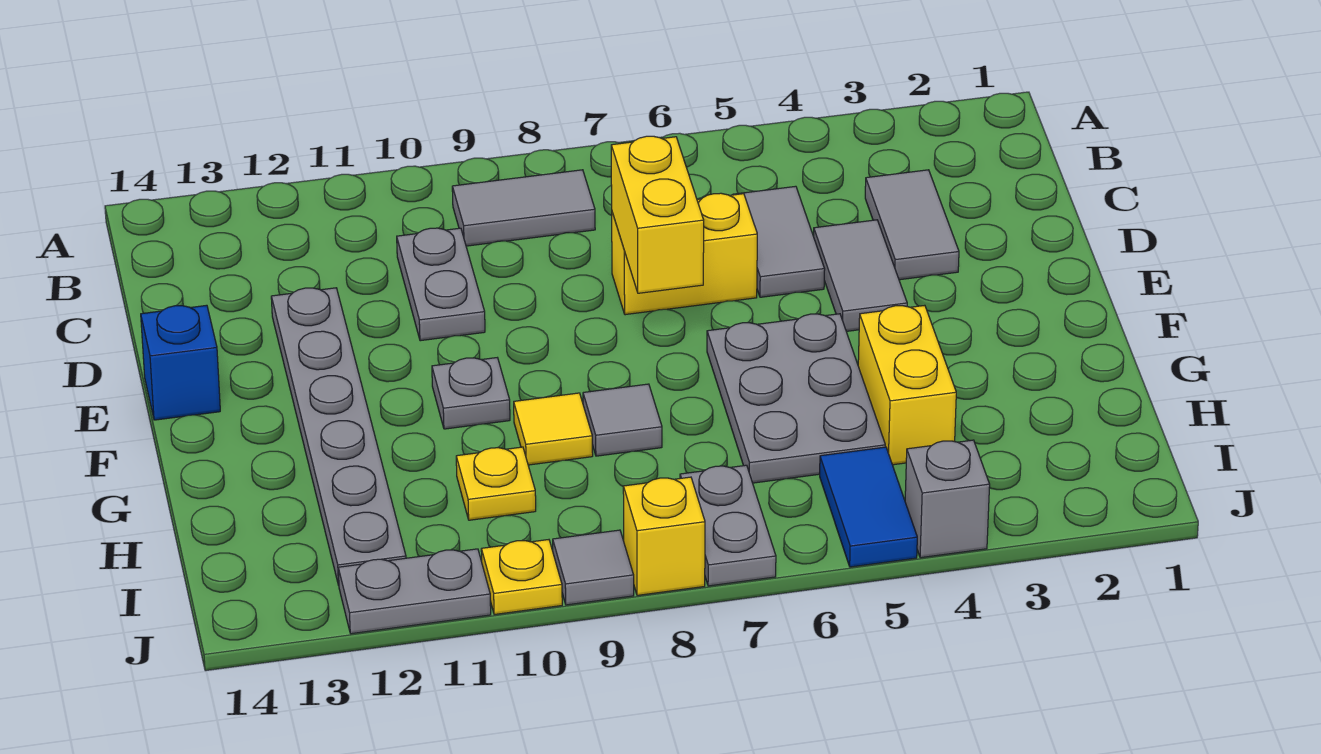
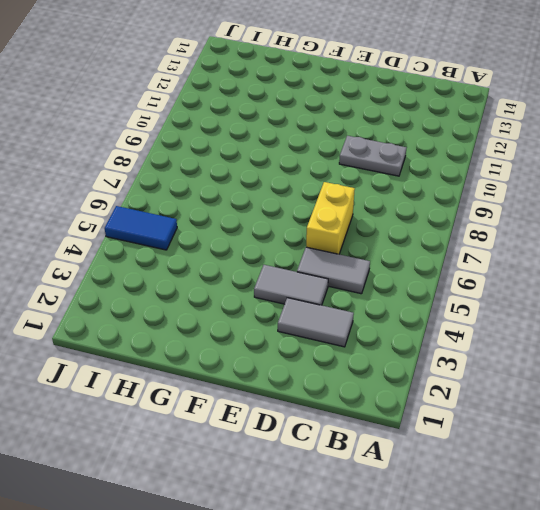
none -> grey tile B8:B9 level 1
none -> grey plate D12:I12 level 1
none -> blue brick E14 level 1

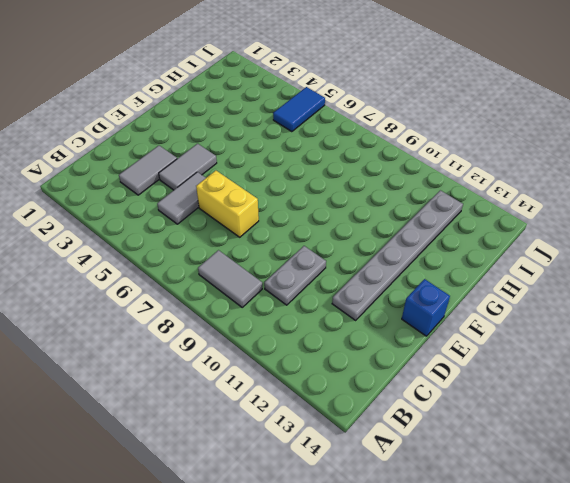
none -> grey plate F5:H6 level 1
none -> grey plate F10 level 1
none -> yellow brick G4:H4 level 1

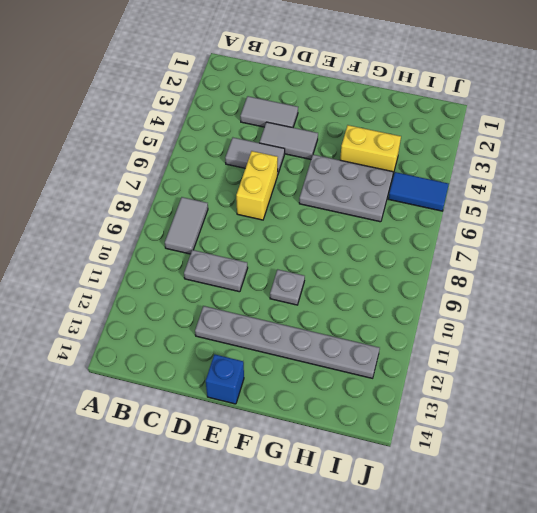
none -> grey tile G8 level 1
none -> yellow tile G9 level 1
none -> yellow plate H10 level 1

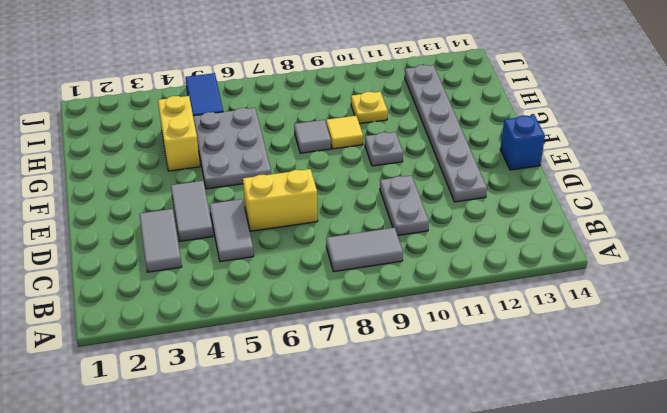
none -> grey plate I7:J7 level 1
none -> grey brick J4 level 1
none -> yellow brick J8 level 1

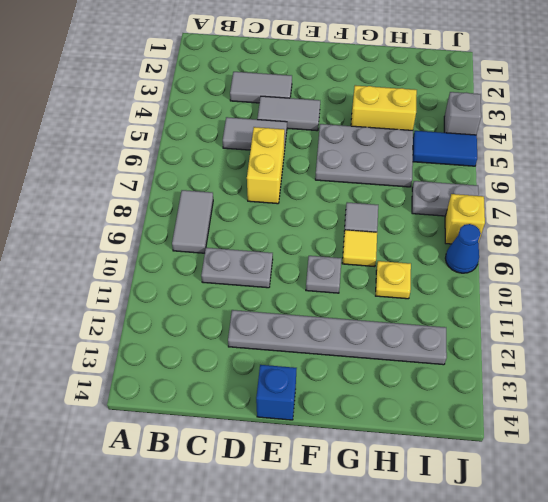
blue cone J9 level 1 -> grey tile J9 level 1
none -> yellow plate J10 level 1
none -> grey plate J11:J12 level 1
none -> yellow brick D7:E7 level 2

